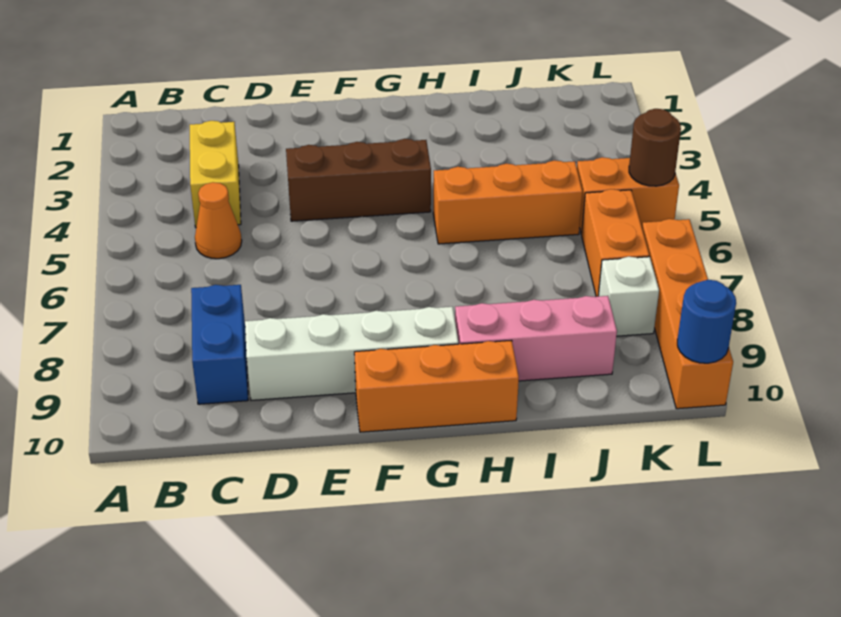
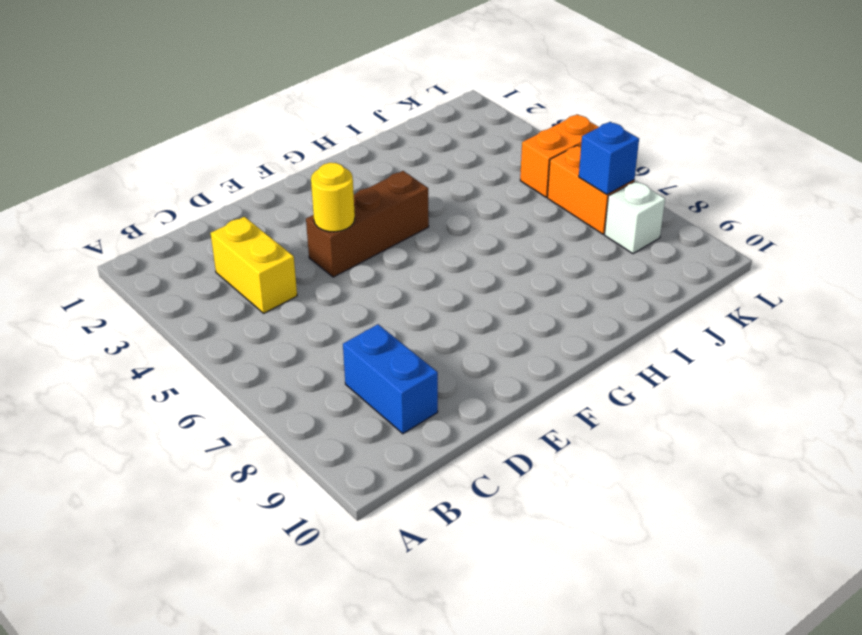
yellow round brick E4 level 2 -> none
blue brick K7 level 2 -> none
none -> orange cone C5 level 1
none -> white brick D9:G9 level 1
none -> orange brick F10:H10 level 1

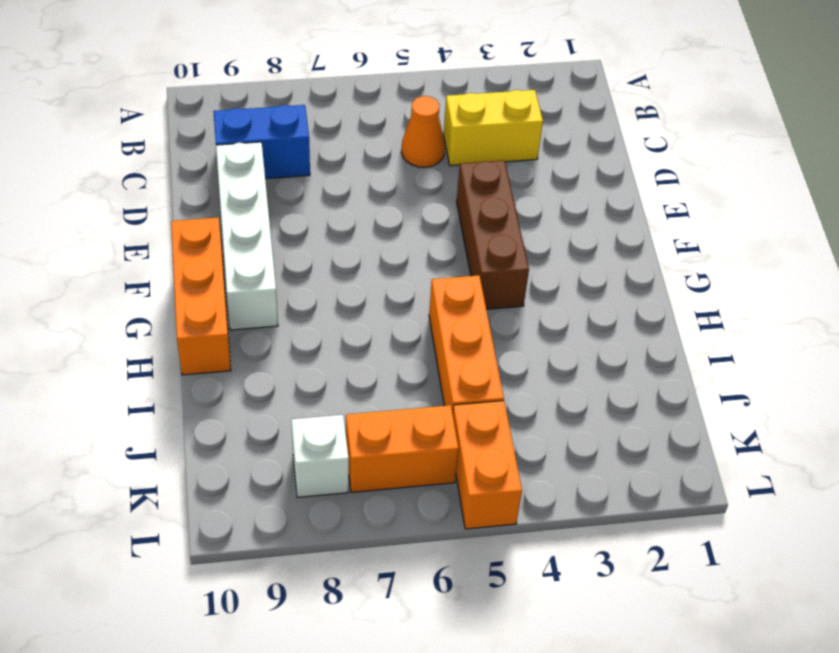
none -> pink brick H9:J9 level 1
none -> orange brick L7:L10 level 1
none -> brown round brick L5 level 2

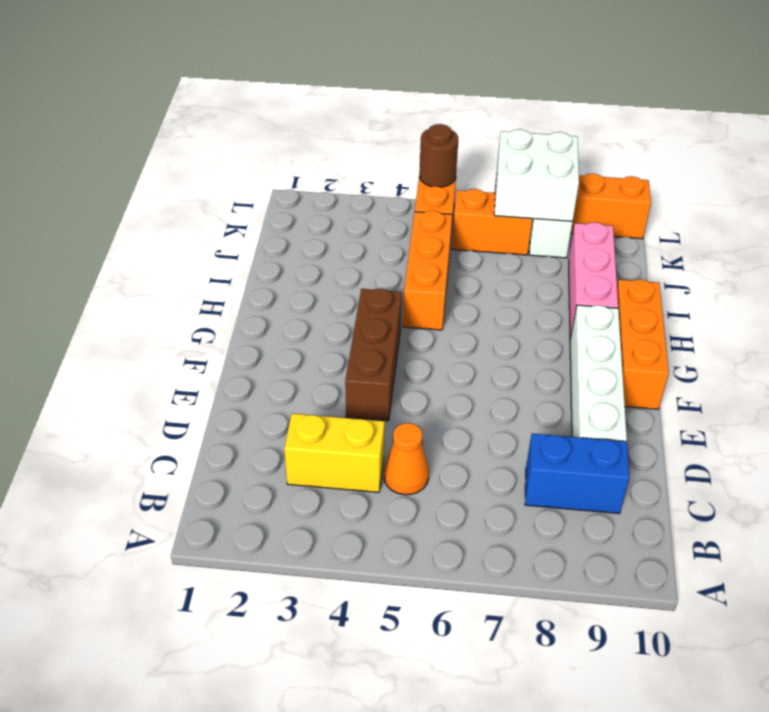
white brick K7:L8 level 2 -> none
none -> blue round brick L10 level 2

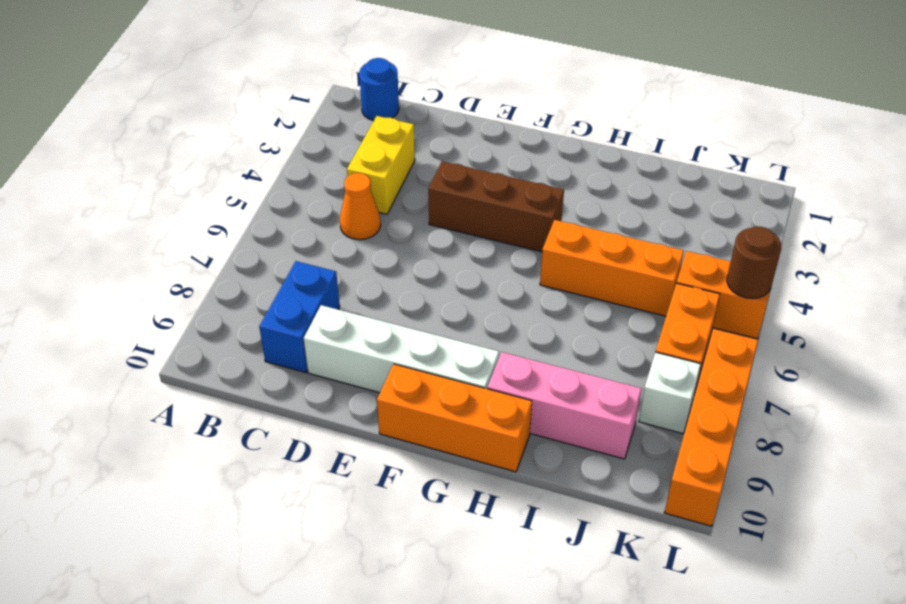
blue round brick B1 level 1 -> blue round brick L10 level 2

